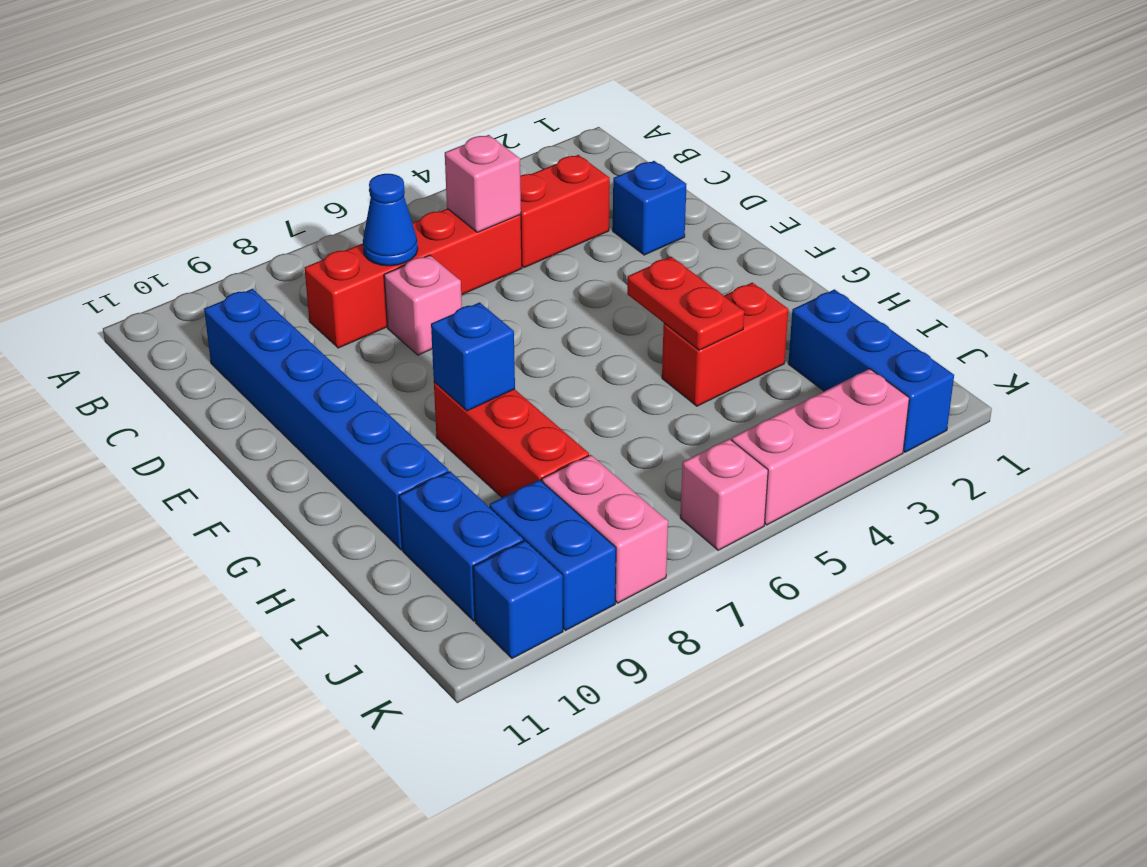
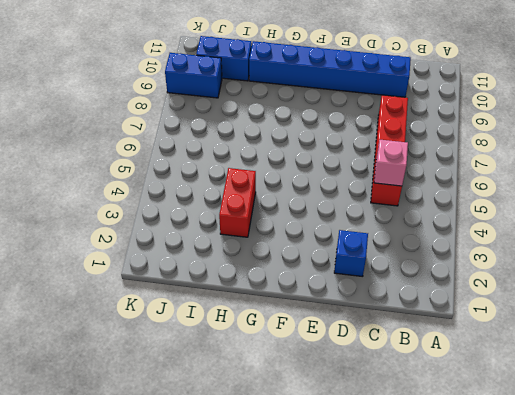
none -> red brick C3:C4 level 1
none -> pink brick D7 level 1
none -> red brick G8:I8 level 1

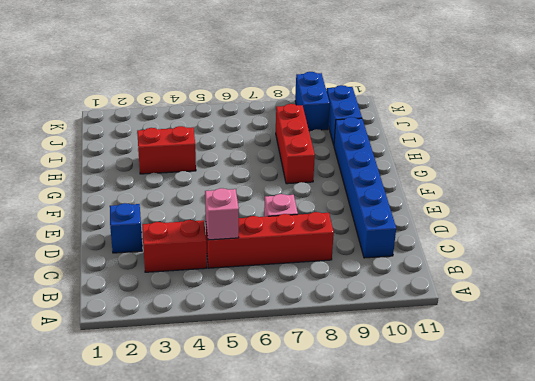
none -> blue brick I2:K2 level 1
none -> pink brick J8:K8 level 1
none -> pink brick K3:K5 level 1

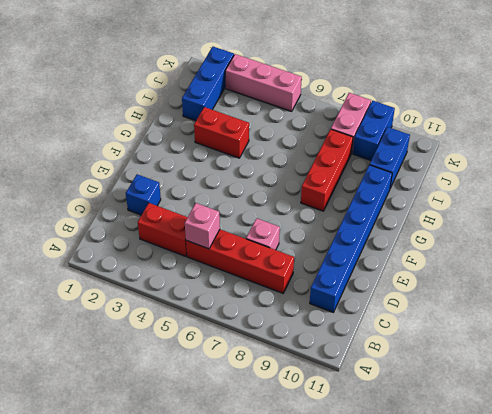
none -> pink brick K6 level 1
none -> blue brick K10 level 1
none -> blue cone C7 level 2

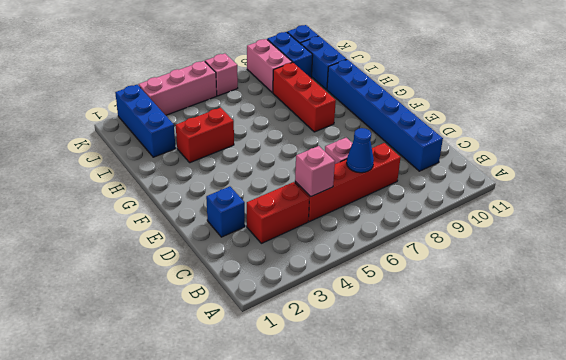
none -> red plate G4:H4 level 2
none -> blue brick G8 level 2

